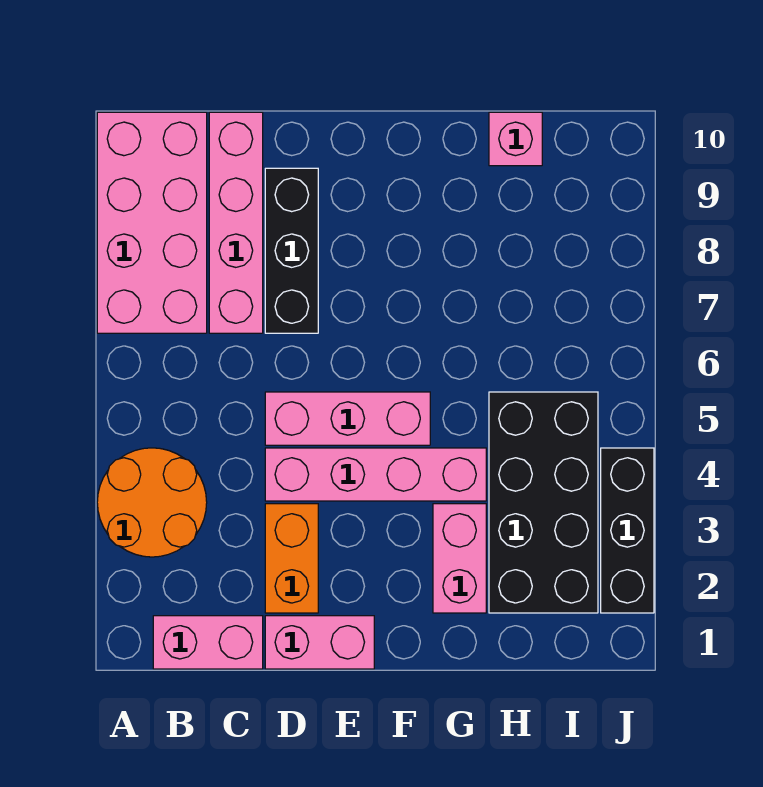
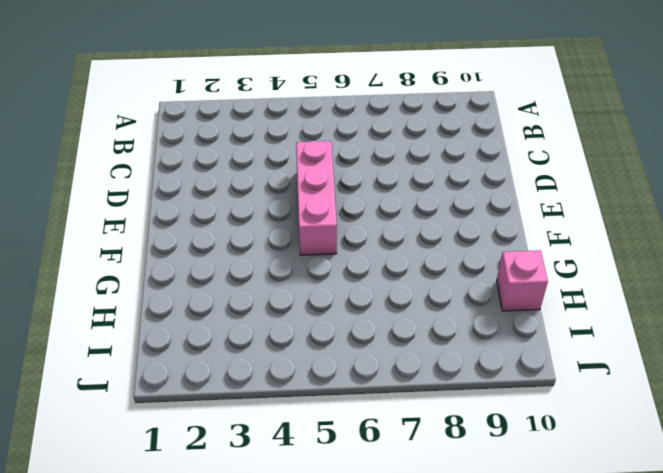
none -> orange round brick A3:B4 level 1
none -> pink brick A7:B10 level 1
none -> pink brick B1:C1 level 1

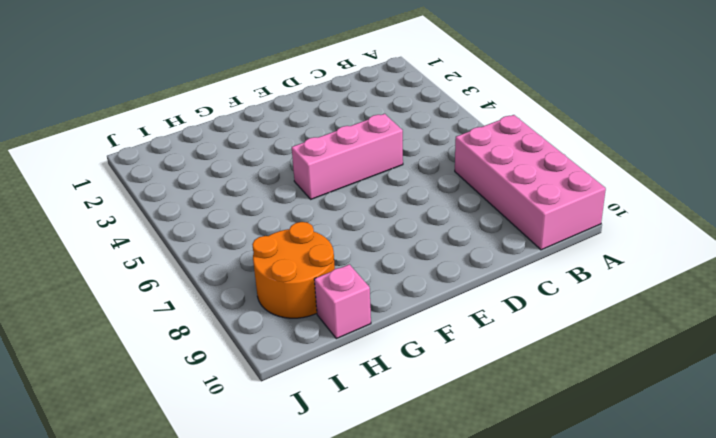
orange round brick H8:I9 level 1 -> orange round brick A3:B4 level 1
none -> pink brick B1:C1 level 1
none -> pink brick C7:C10 level 1
none -> pink brick D1:E1 level 1

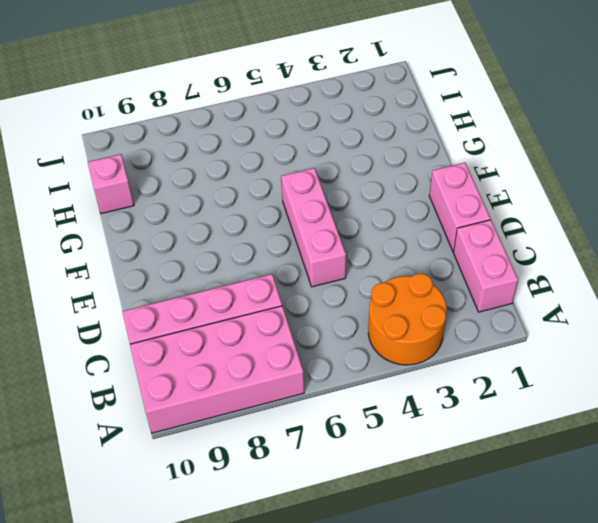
none -> orange brick D2:D3 level 1
none -> pink brick D4:G4 level 1
none -> black brick D7:D9 level 1

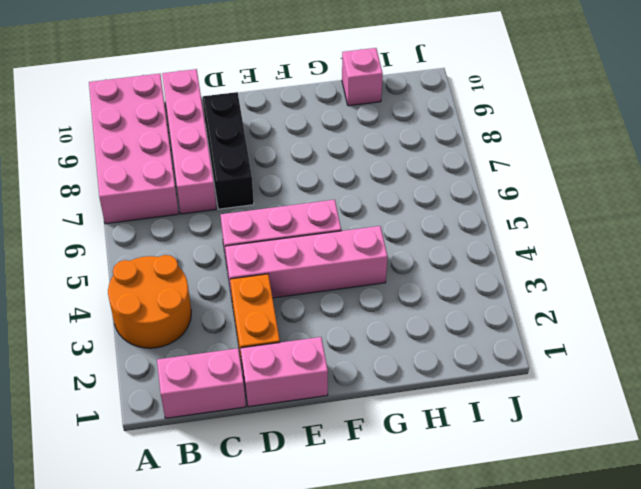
none -> pink brick G2:G3 level 1
none -> black brick H2:I5 level 1
none -> black brick J2:J4 level 1

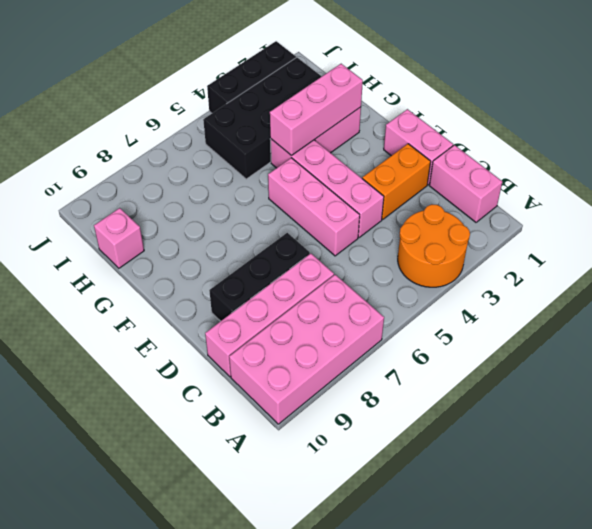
pink brick G2:G4 level 2 -> none

